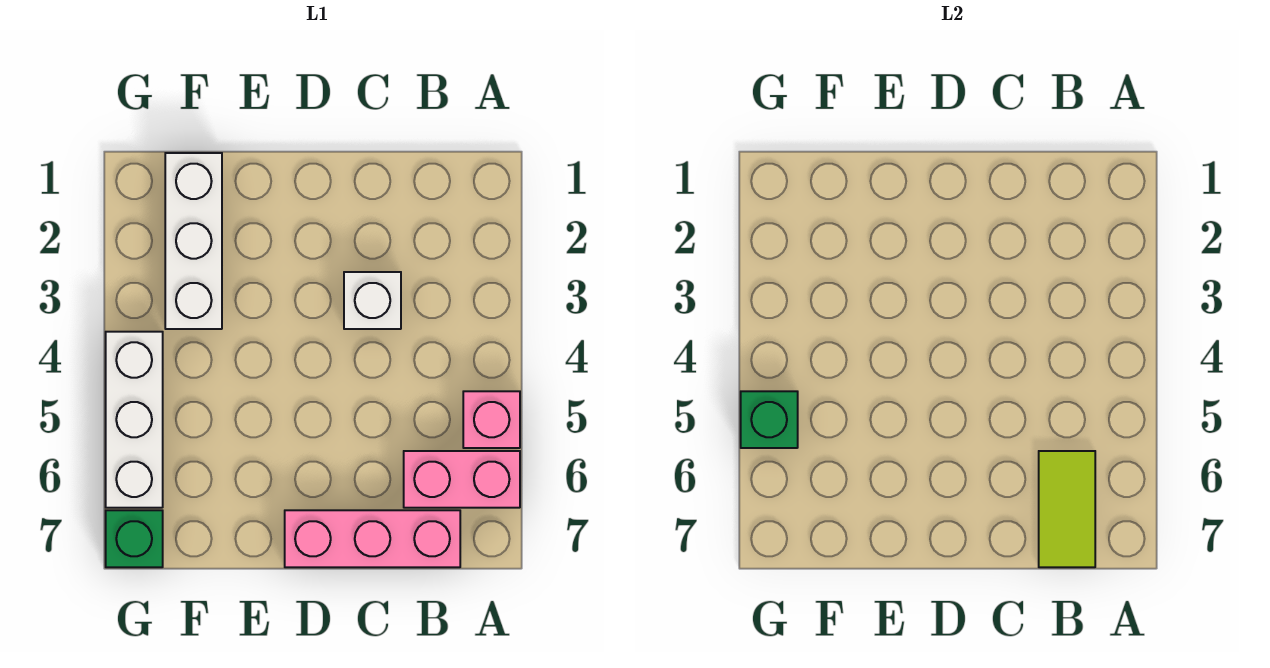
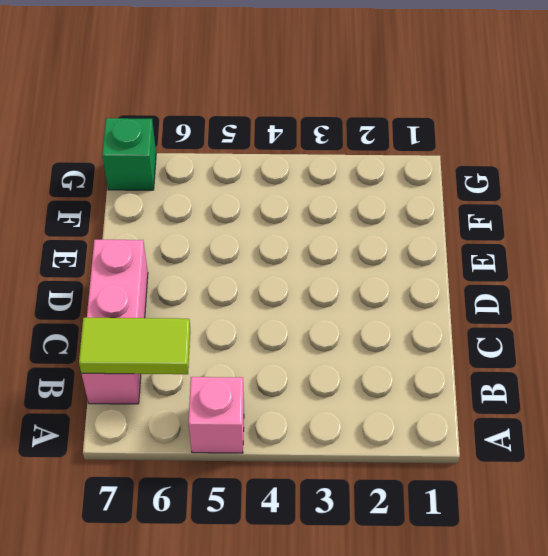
none -> pink brick A6:B6 level 1
none -> white brick C3 level 1

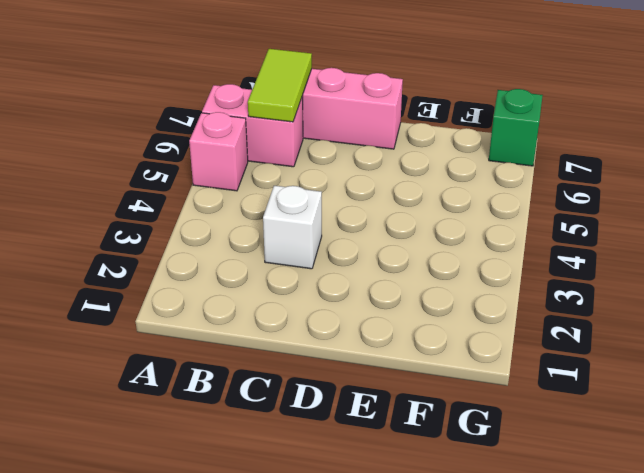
none -> white brick F1:F3 level 1
none -> white brick G4:G6 level 1

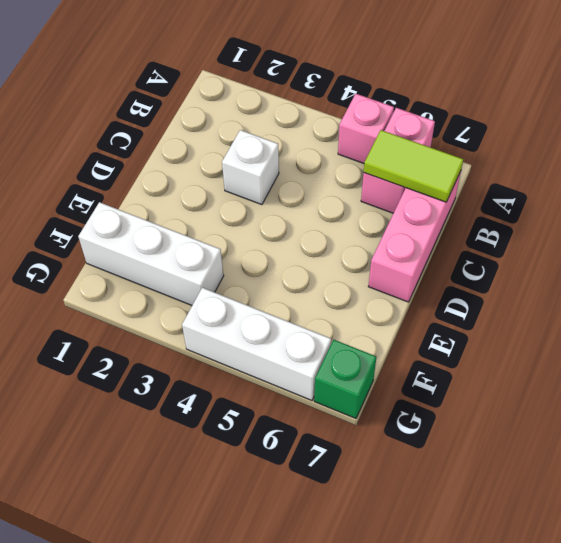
none -> green brick G5 level 2

